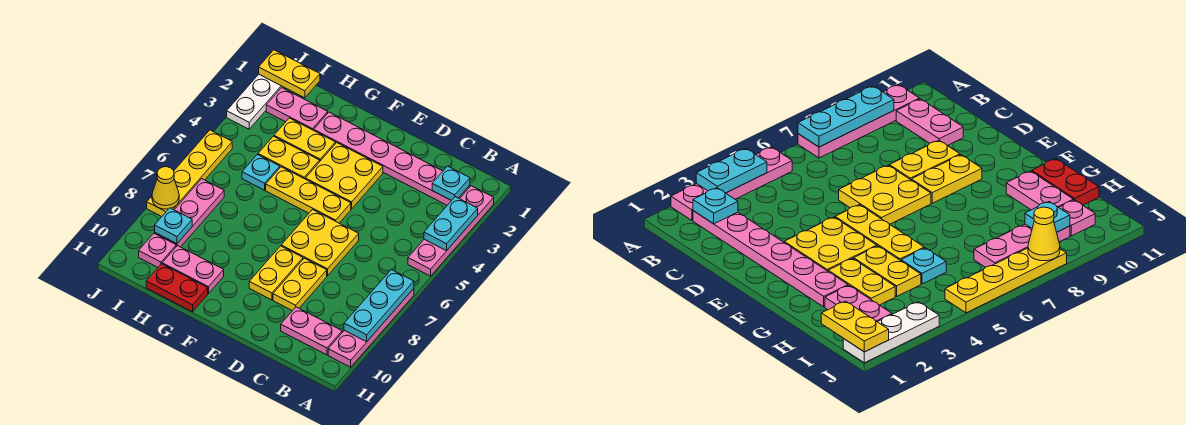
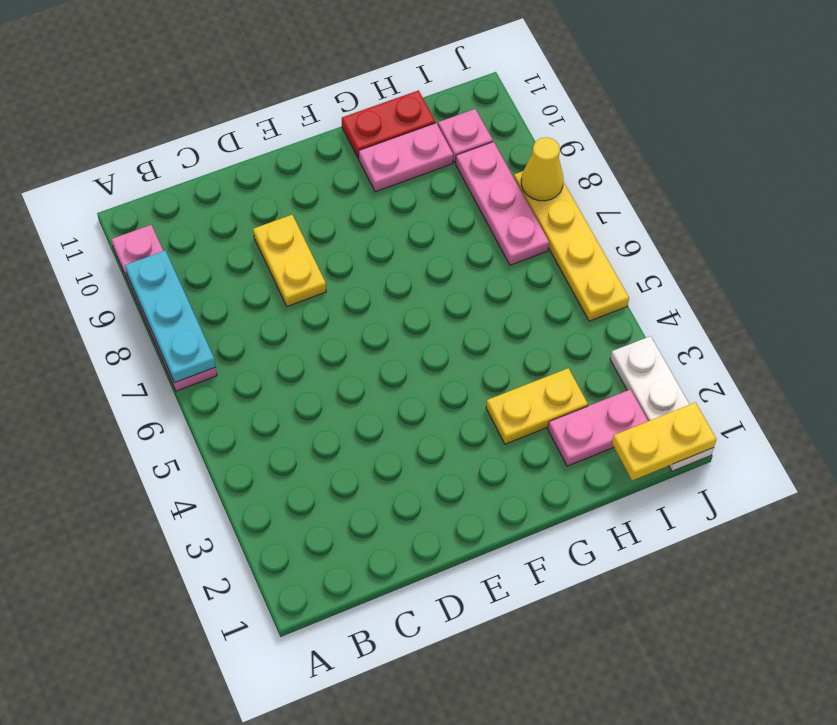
none -> pink plate A2:A5 level 1
none -> pink plate B2:G2 level 1
none -> pink plate B10:C10 level 1

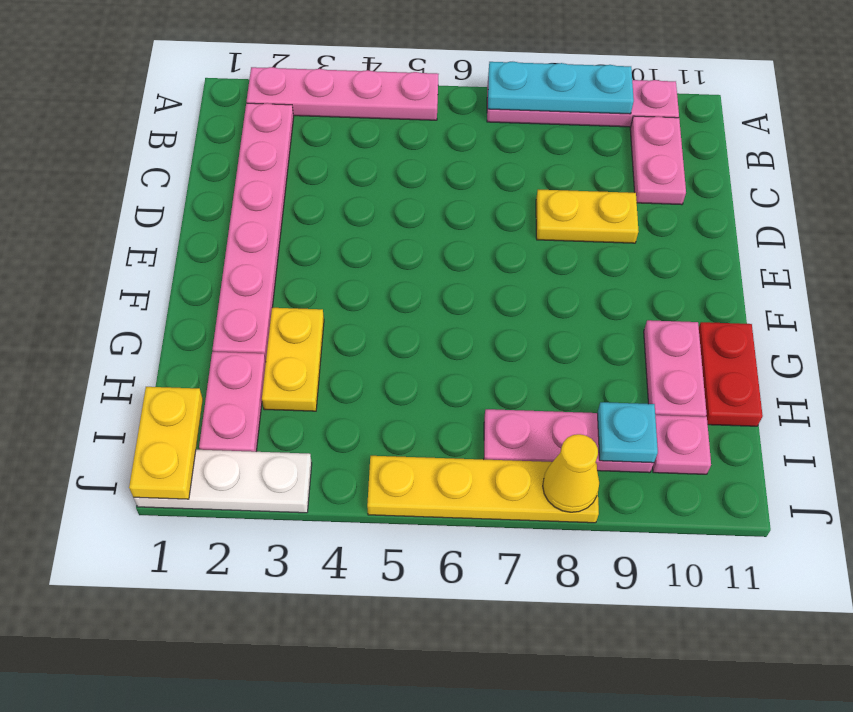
none -> yellow plate D6:E7 level 1
none -> yellow plate E3:F4 level 1
none -> yellow plate E5:G5 level 1

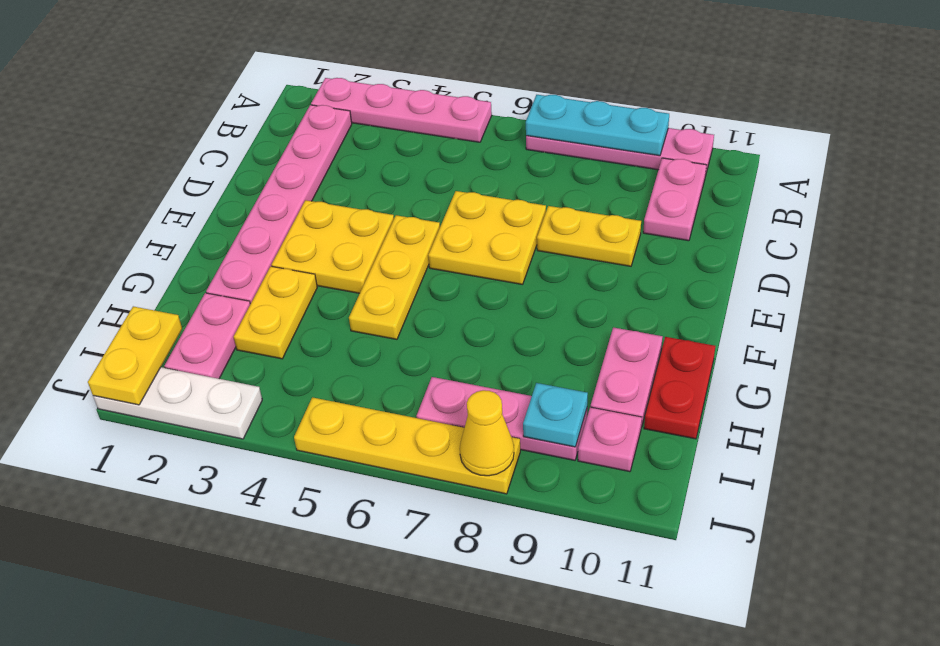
none -> yellow plate E8:E9 level 1
none -> yellow plate G4:H4 level 1
none -> cyan plate H5 level 1

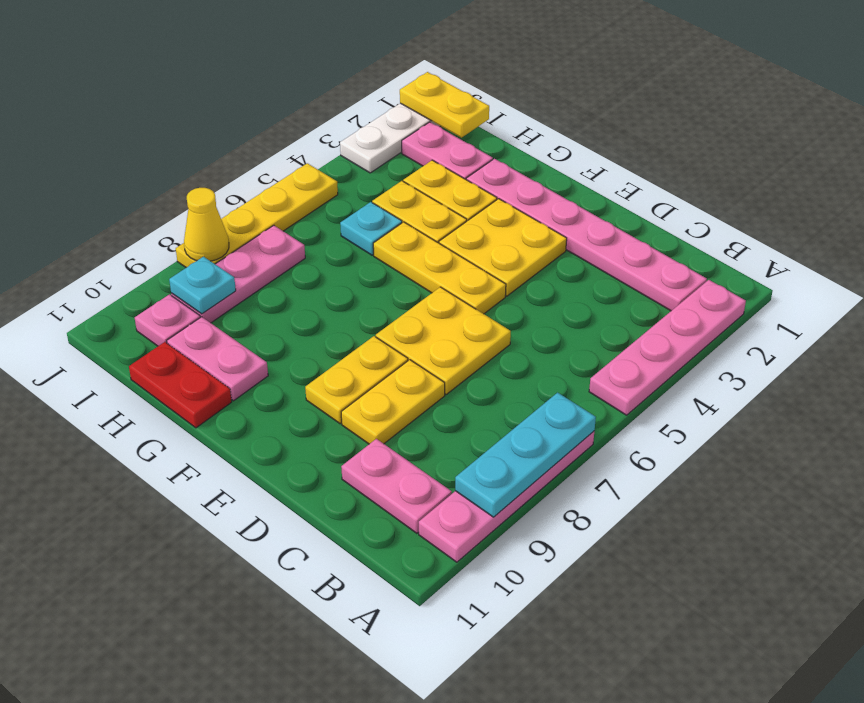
none -> cyan plate A3:A4 level 2
none -> cyan plate B2 level 2

